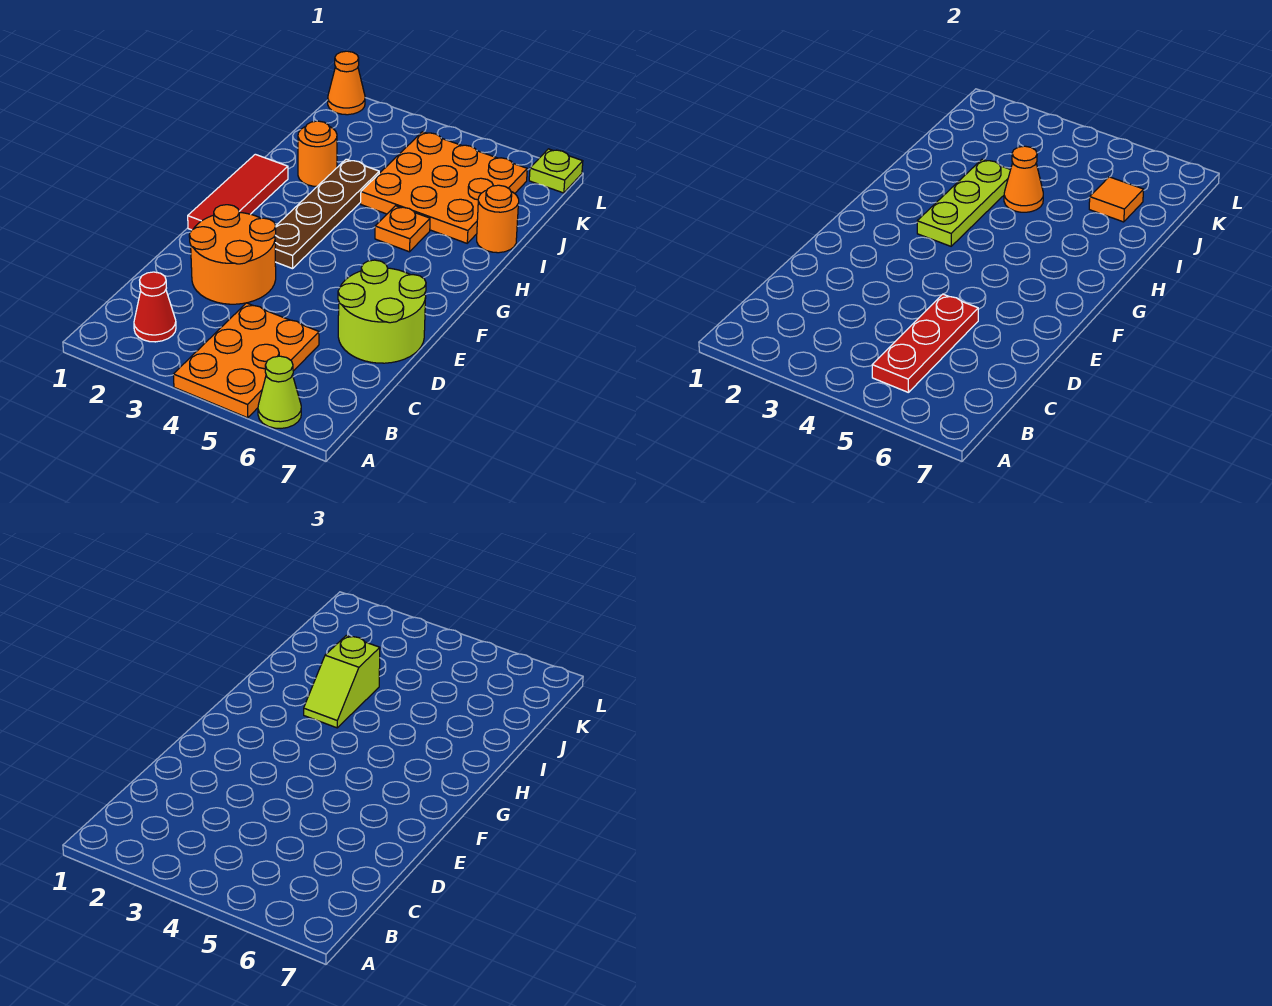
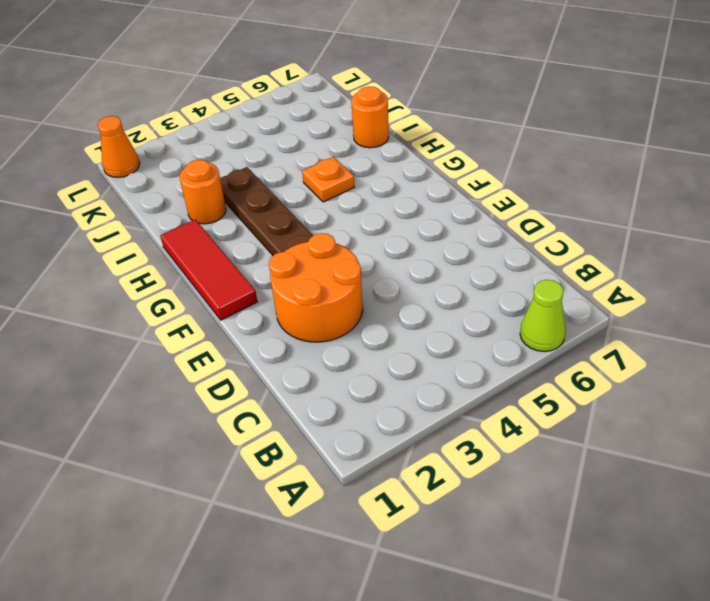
none -> orange plate A4:C5 level 1
none -> red cone B2 level 1
none -> lime round brick D6:E7 level 1

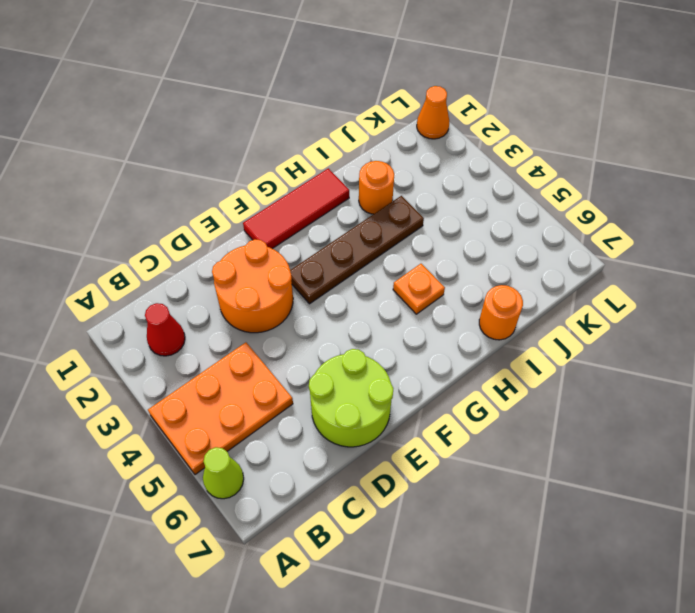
none -> orange plate I4:K6 level 1
none -> lime plate L7 level 1
none -> red plate B5:D5 level 2

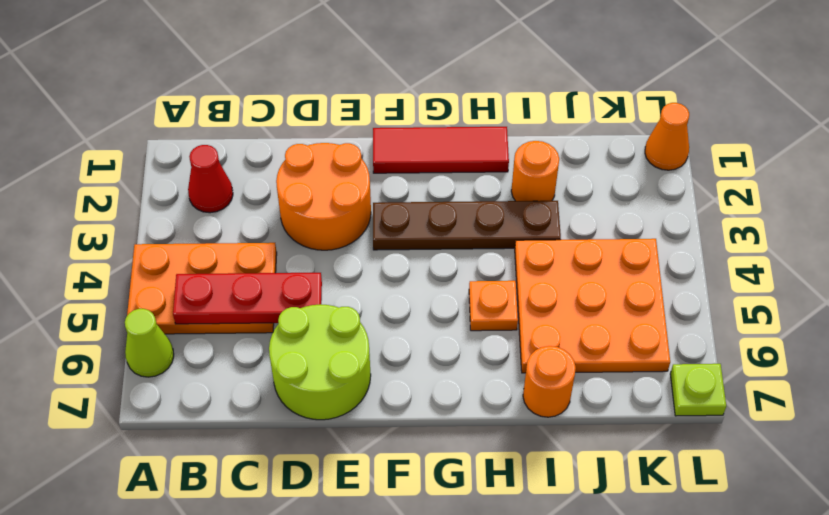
none -> lime plate G3:I3 level 2
none -> orange cone I4 level 2
none -> orange tile J6 level 2

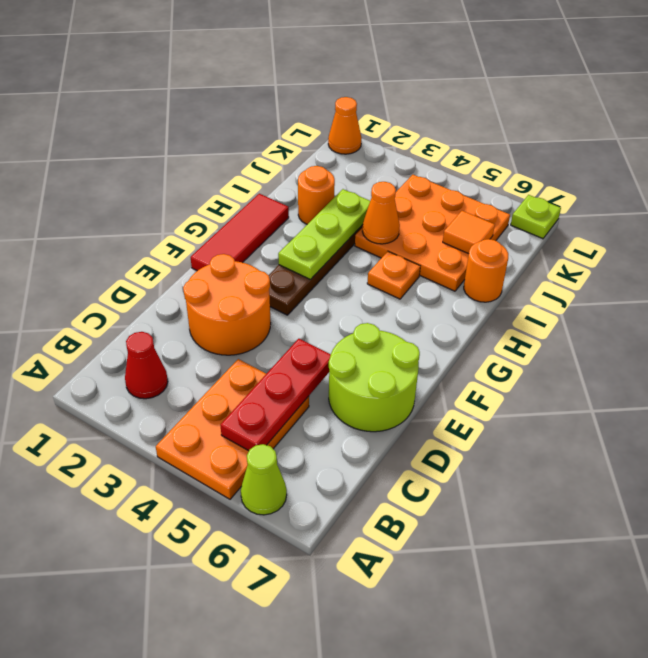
none -> lime slope H3:I3 level 3 top I

